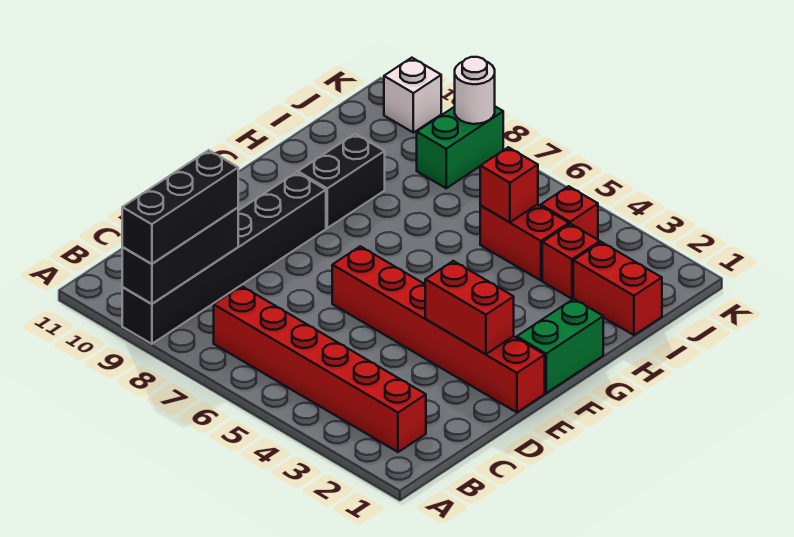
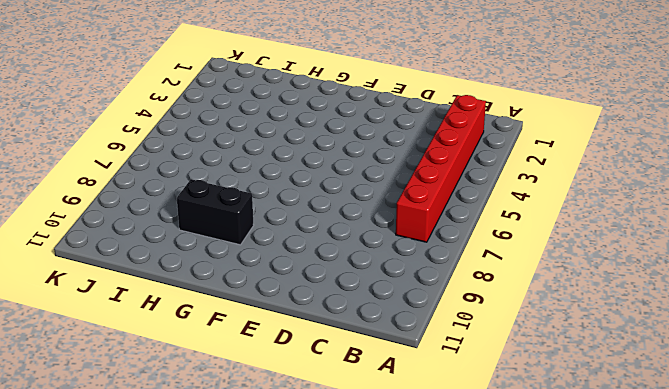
none -> black brick A9:F9 level 1
none -> red brick E1:E6 level 1
none -> green brick F1:G1 level 1

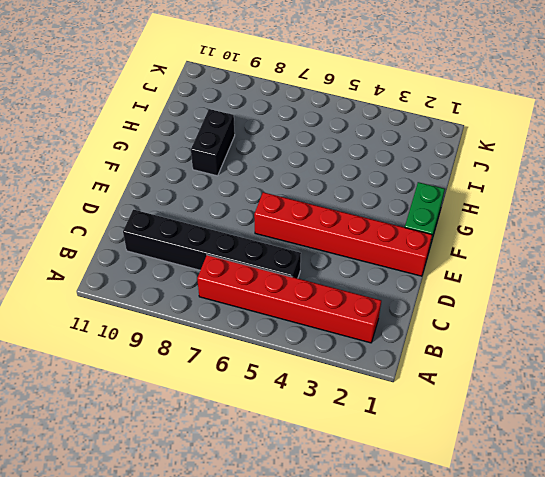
black brick C5:C10 level 1 -> black brick A9:F9 level 1
none -> red brick I1:I2 level 1
none -> red brick I3 level 1
none -> red brick I4:I5 level 1

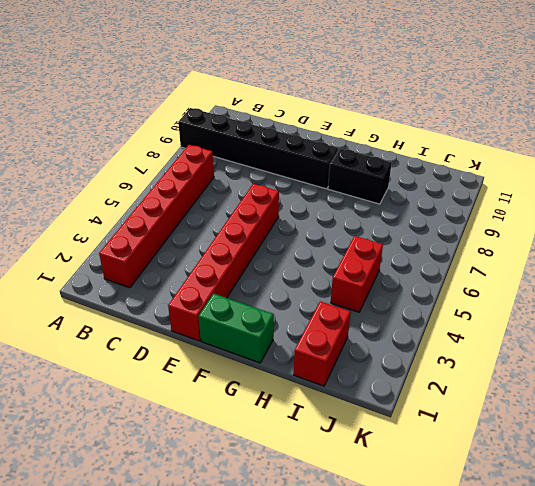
none -> red brick I3 level 1
none -> red brick J4 level 1
none -> green brick J8:K8 level 1

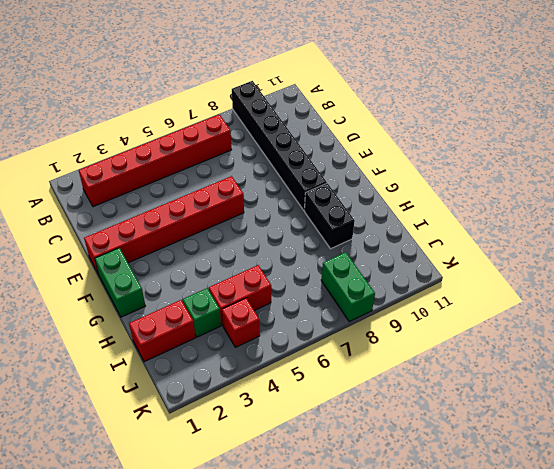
green brick I3 level 1 -> red brick I3 level 1
none -> white brick K10 level 1
none -> black brick A9:C9 level 2
none -> red brick E2:E3 level 2

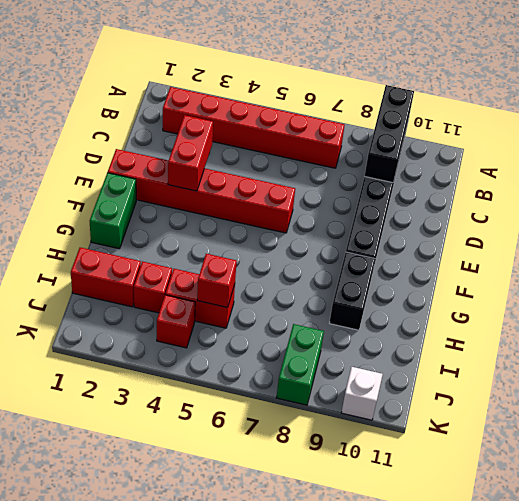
red brick D3:E3 level 2 -> red brick E2:E3 level 2
none -> white round brick K8 level 2
none -> black brick A9:C9 level 3

